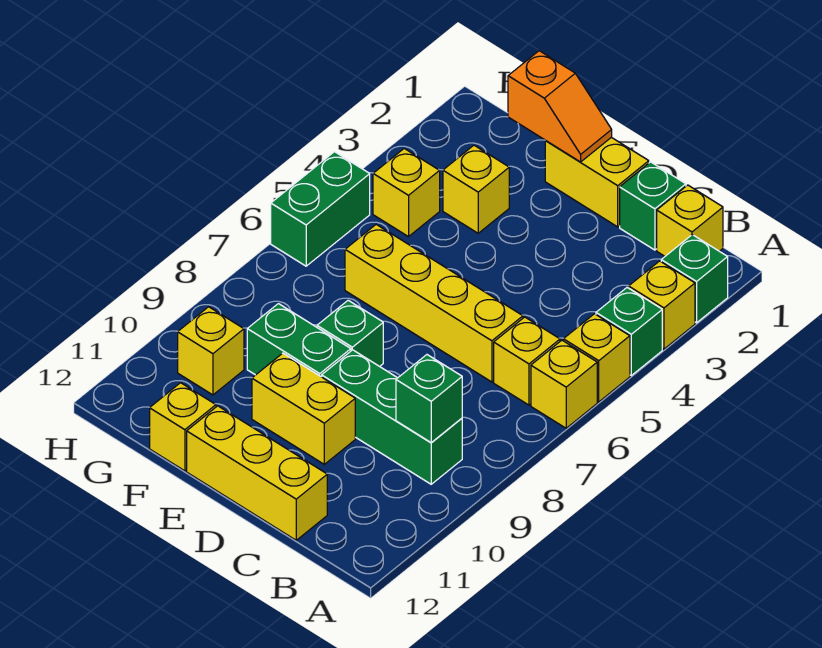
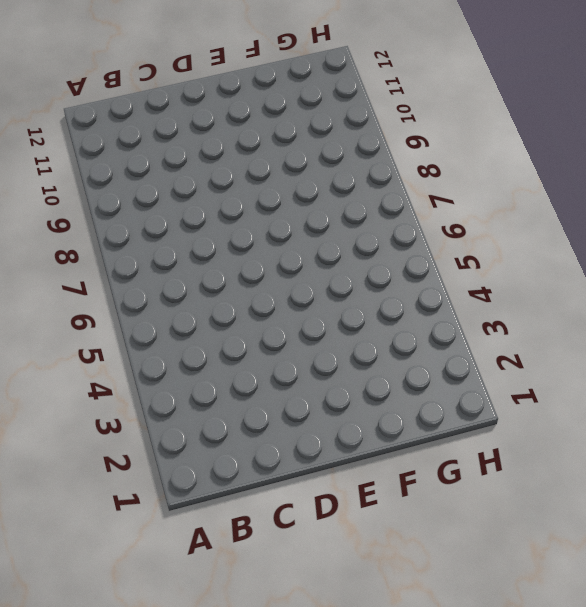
none -> green brick A2 level 1
none -> yellow brick A3 level 1
none -> green brick A4 level 1

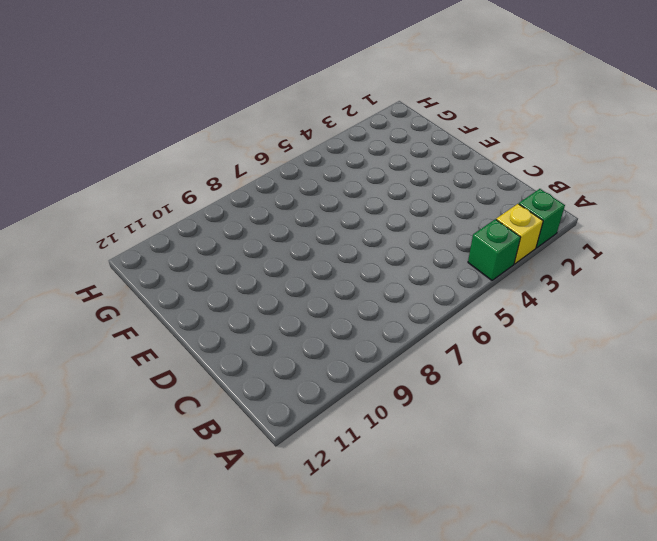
none -> yellow brick A5 level 1
none -> yellow brick A6 level 1
none -> yellow brick B1 level 1

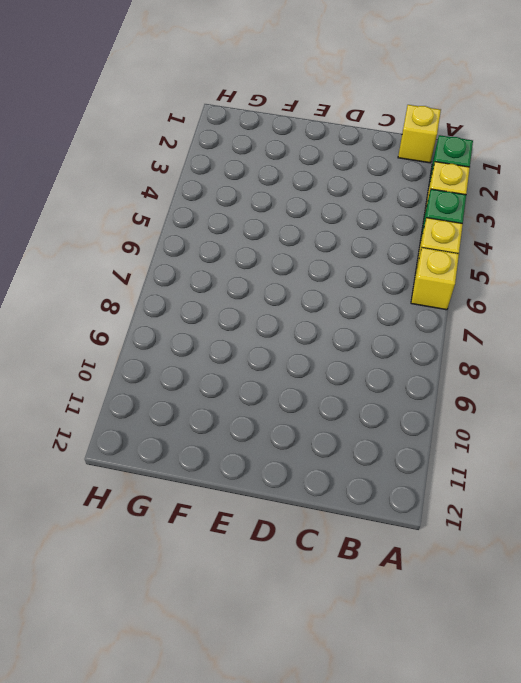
none -> yellow brick B6 level 1
none -> green brick B9:D9 level 1
none -> green brick C1 level 1

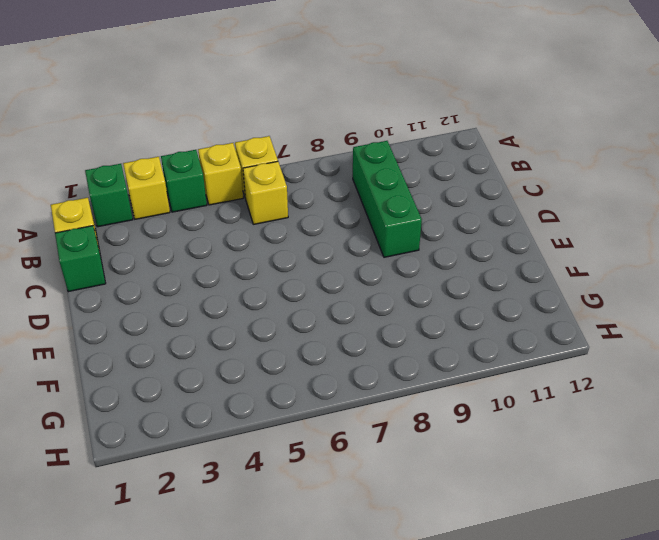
none -> yellow brick C6:F6 level 1
none -> yellow brick C12:E12 level 1
none -> yellow brick D1:E1 level 1

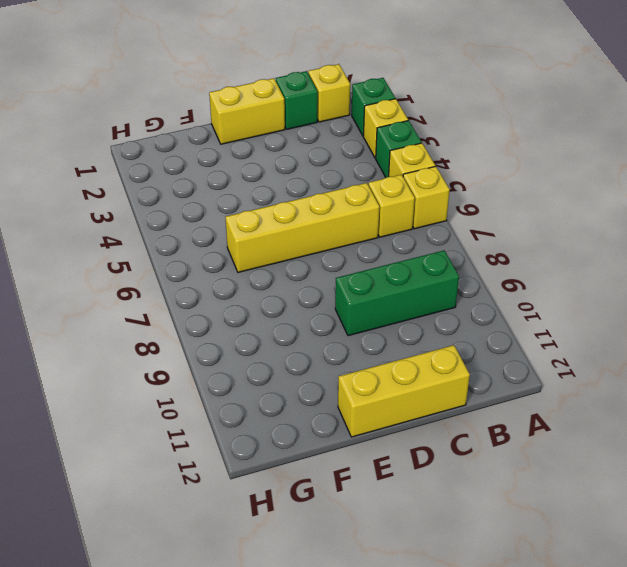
none -> yellow brick D10:E10 level 1
none -> green brick E8 level 1
none -> green brick E9:F9 level 1

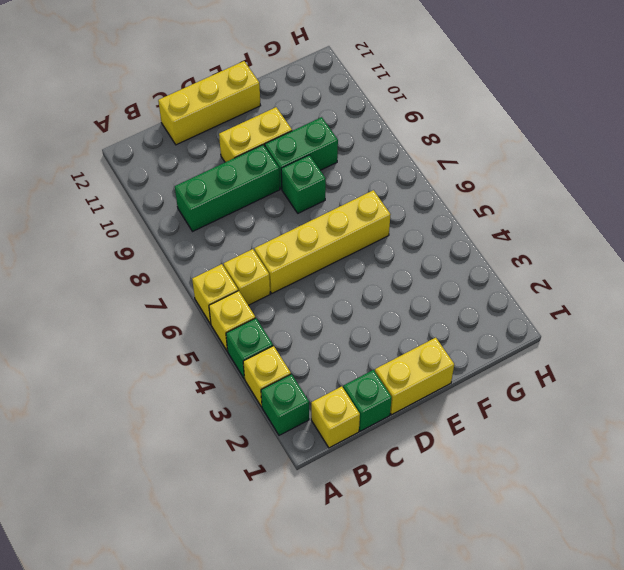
none -> yellow brick F3 level 1
none -> yellow brick F12 level 1
none -> yellow brick G4 level 1

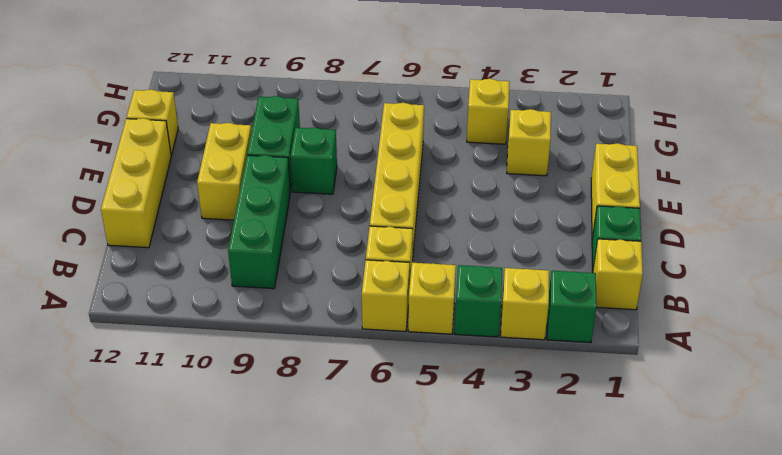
none -> yellow brick G10 level 1
none -> green brick H5:H6 level 1
none -> green brick B9 level 2

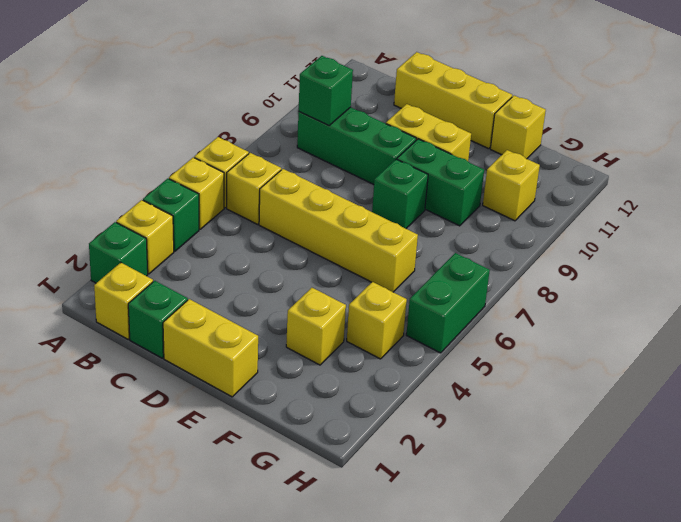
none -> orange slope E1:F1 level 2 top F

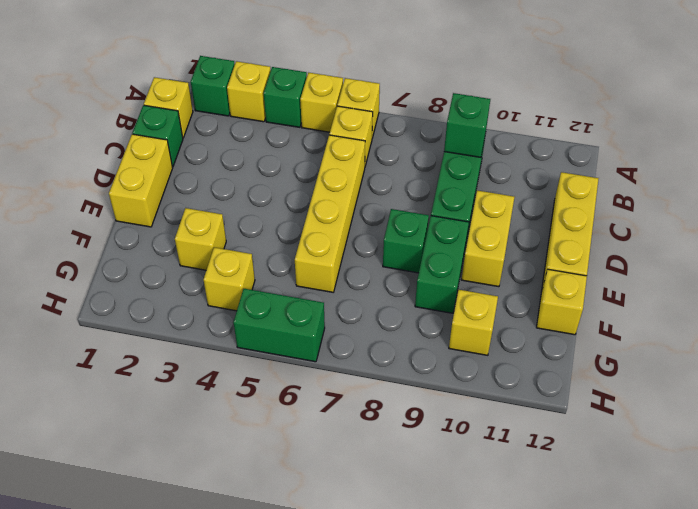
none -> orange slope E1:F1 level 2 top F

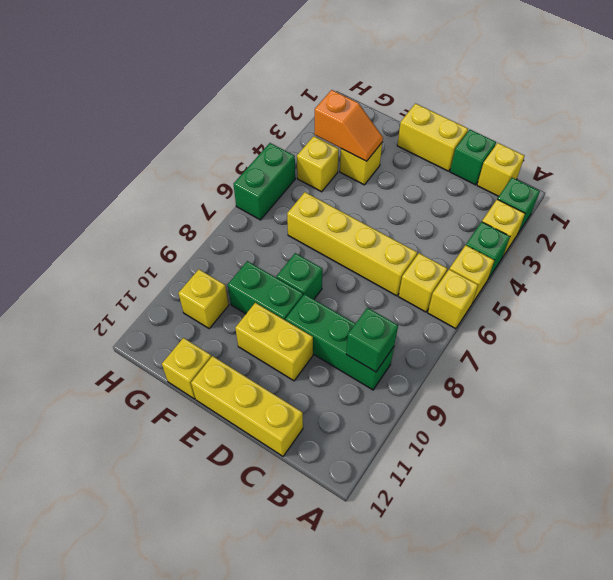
orange slope F3:G3 level 2 top G -> orange slope E1:F1 level 2 top F

